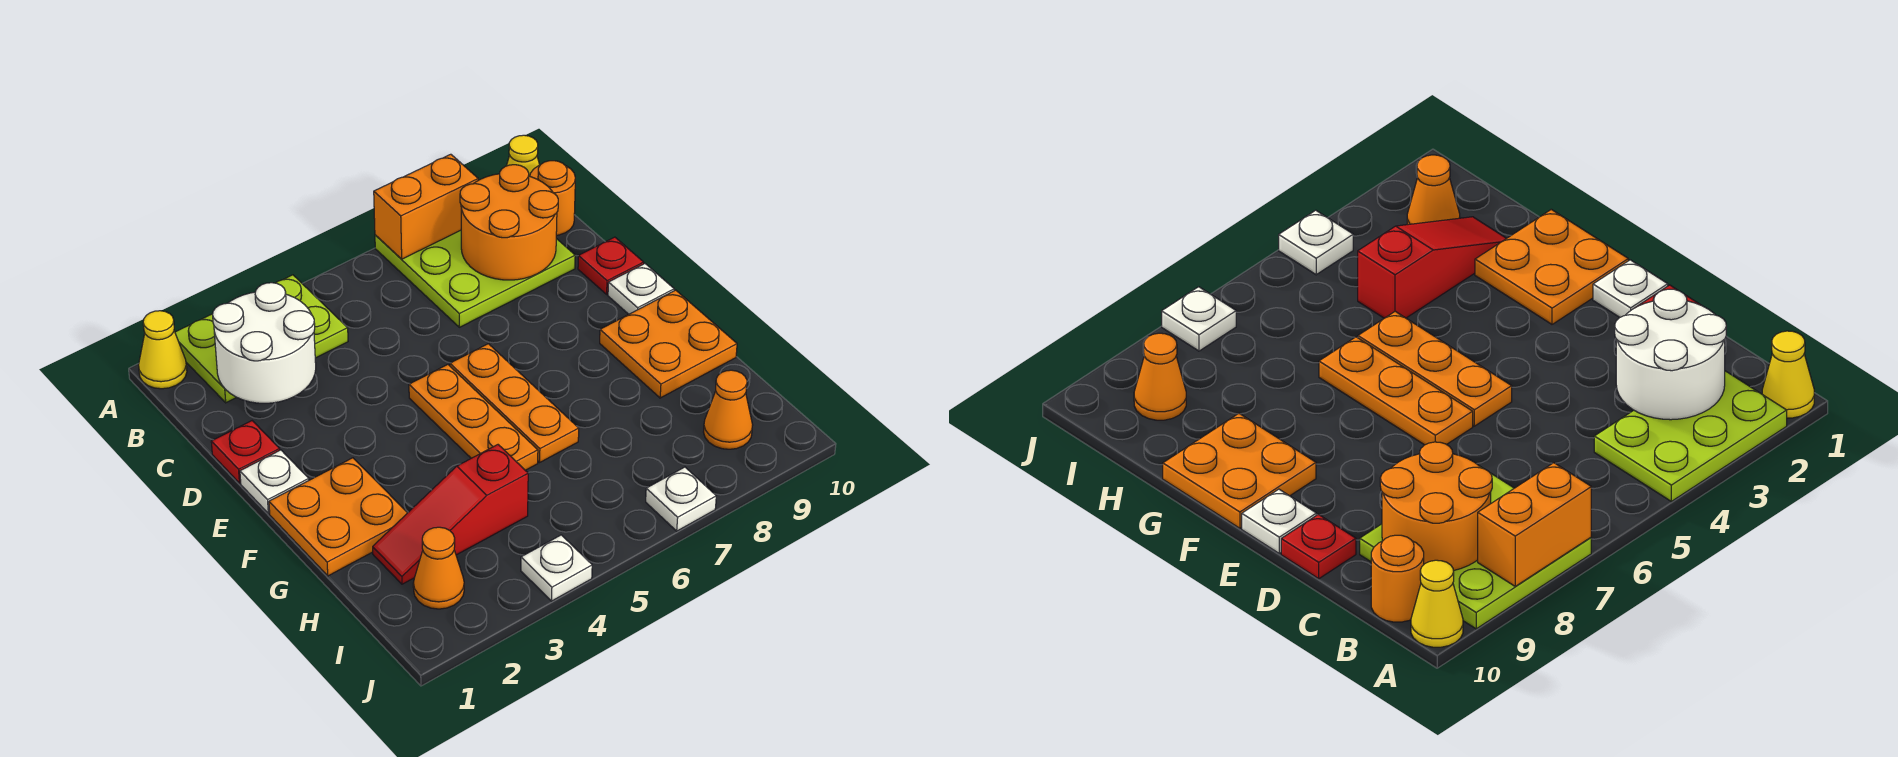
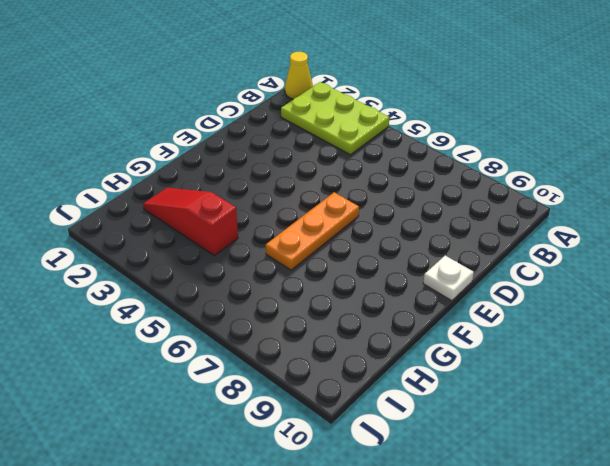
none -> lime plate A7:C9 level 1
none -> yellow cone A10 level 1
none -> orange round brick B10 level 1

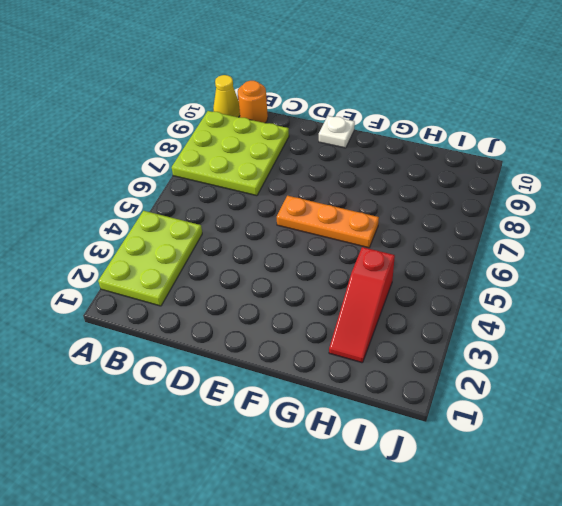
none -> yellow cone A1 level 1
none -> red plate D1 level 1
none -> red plate D10 level 1

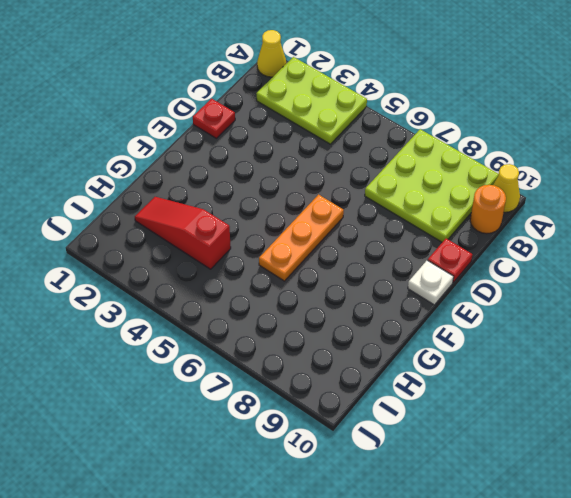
none -> white plate E1 level 1
none -> orange plate E5:G5 level 1
none -> orange plate F1:G2 level 1

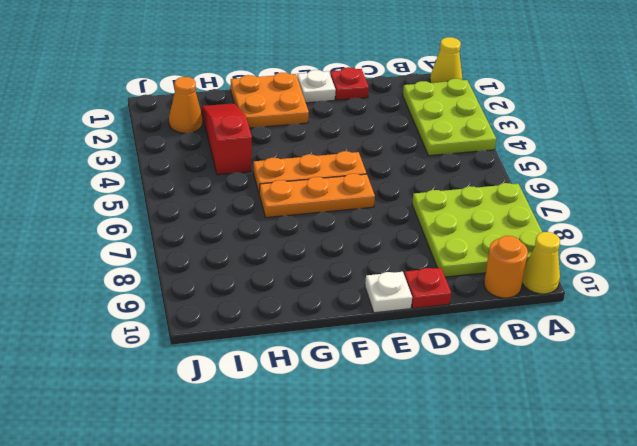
none -> orange plate F9:G10 level 1
none -> orange cone I9 level 1
none -> white plate J4 level 1

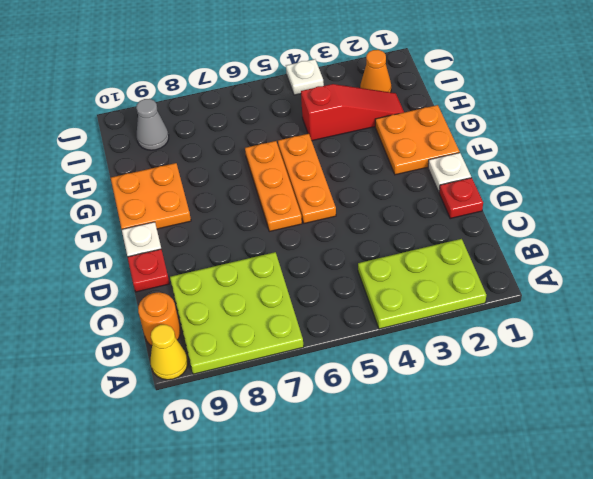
grey cone I9 level 1 -> orange cone I9 level 1
none -> yellow cone A1 level 1
none -> white plate J7 level 1
none -> orange brick A7:A8 level 2

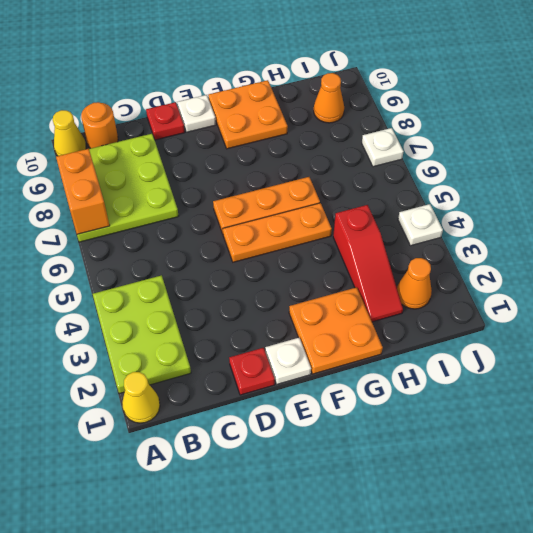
none -> white round brick B2:C3 level 2
none -> orange round brick B8:C9 level 2

